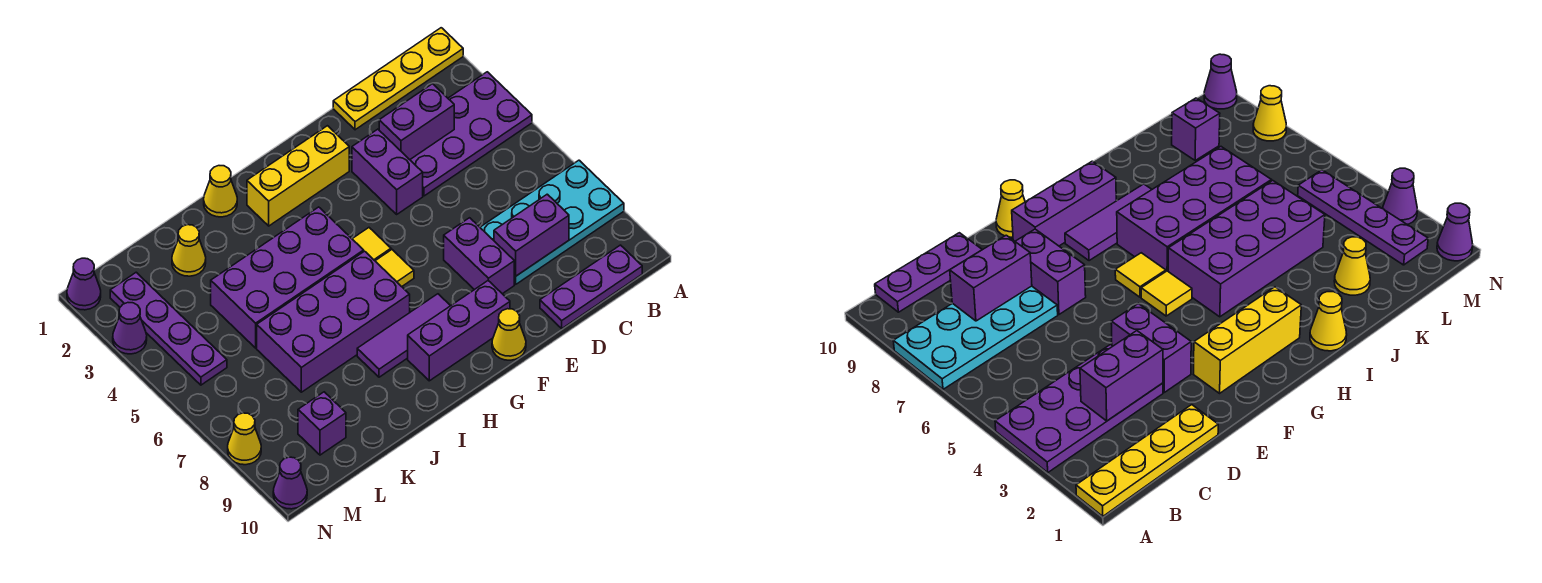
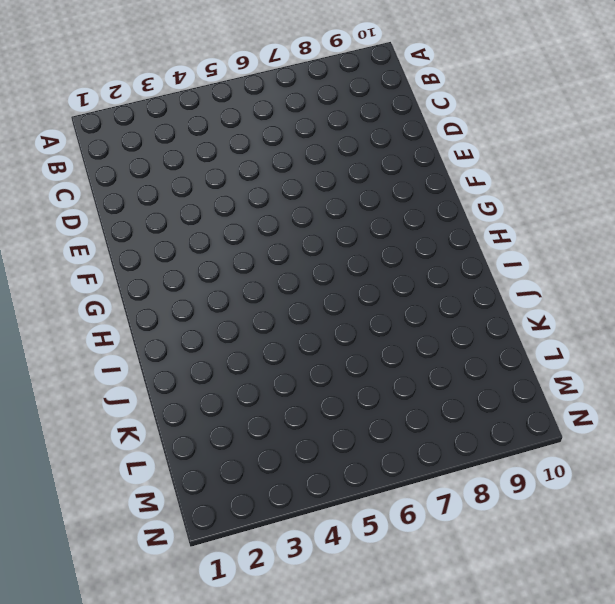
none -> yellow plate A1:D1 level 1
none -> purple plate A3:D4 level 1
none -> cyan plate A7:D8 level 1

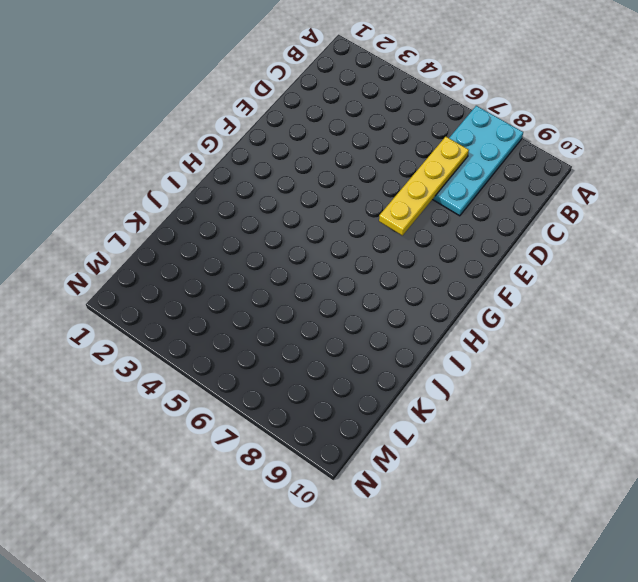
yellow plate C7:F7 level 2 -> yellow plate A1:D1 level 1
none -> purple plate A3:D4 level 1
none -> purple plate B10:D10 level 1
none -> purple brick E3:E4 level 1

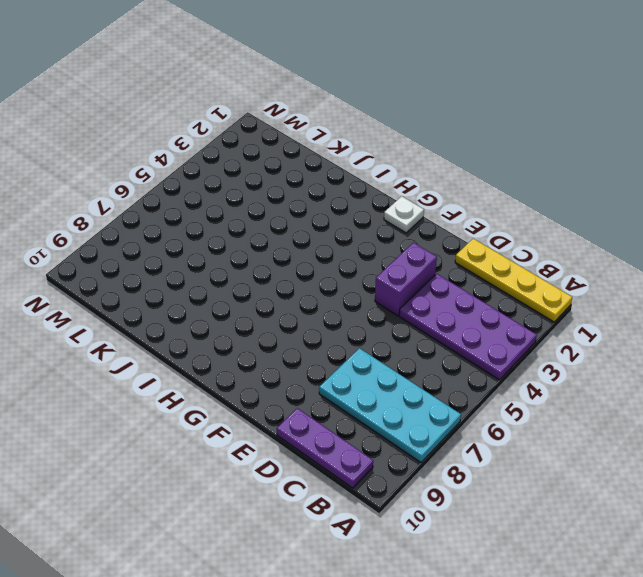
white plate G1 level 1 -> none
none -> purple brick E7:E8 level 1
none -> yellow brick F2:H2 level 1
none -> purple brick F9:H9 level 1

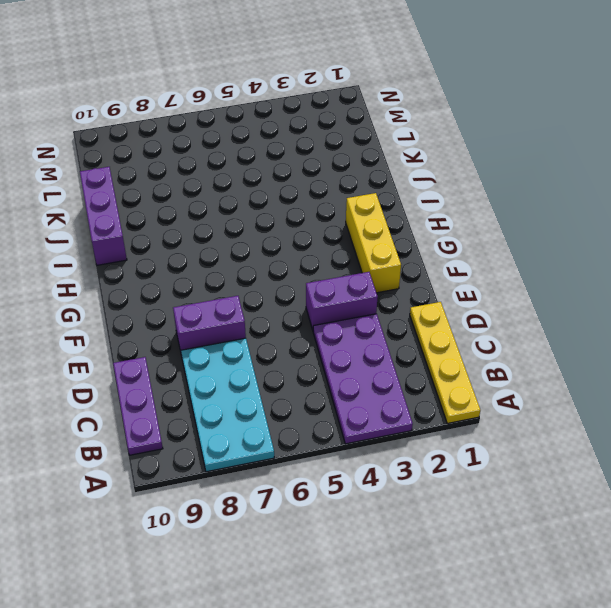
purple brick I10:K10 level 1 -> purple brick F9:H9 level 1
none -> yellow cone F10 level 1
none -> yellow tile G5 level 1
none -> yellow tile G6 level 1

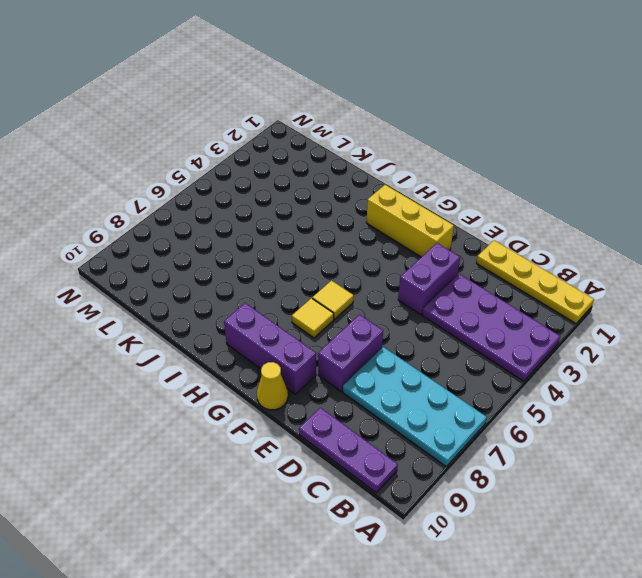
yellow tile G7 level 1 -> yellow tile G5 level 1
none -> purple tile G8:I8 level 1
none -> purple brick H4:K5 level 1
none -> purple brick H6:K7 level 1

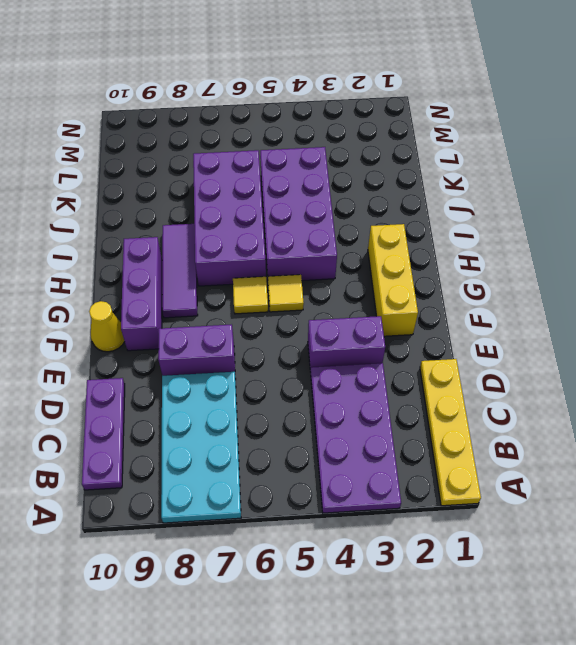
none -> yellow cone I1 level 1
none -> yellow cone K2 level 1
none -> purple brick L9 level 1

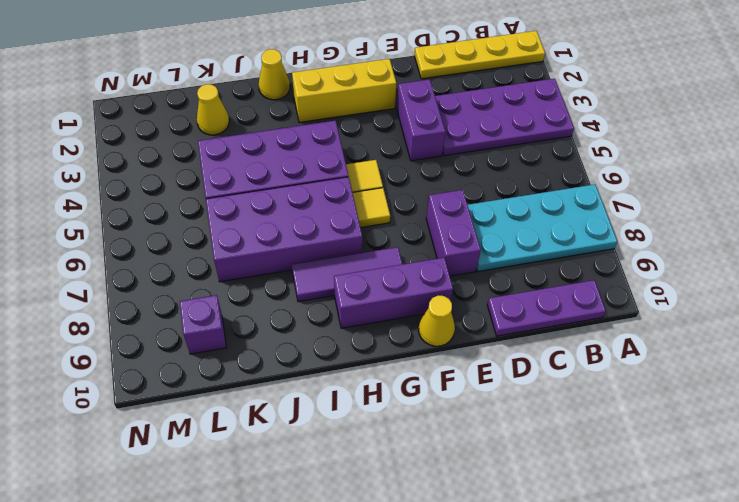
none -> purple plate M2:M5 level 1
none -> purple cone N1 level 1
none -> purple cone N3 level 1

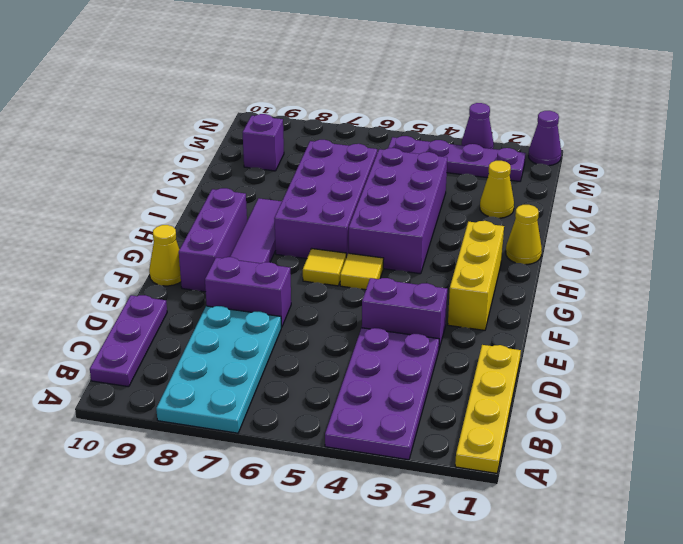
none -> yellow cone N8 level 1
none -> purple cone N10 level 1
none -> purple brick C3:D3 level 2

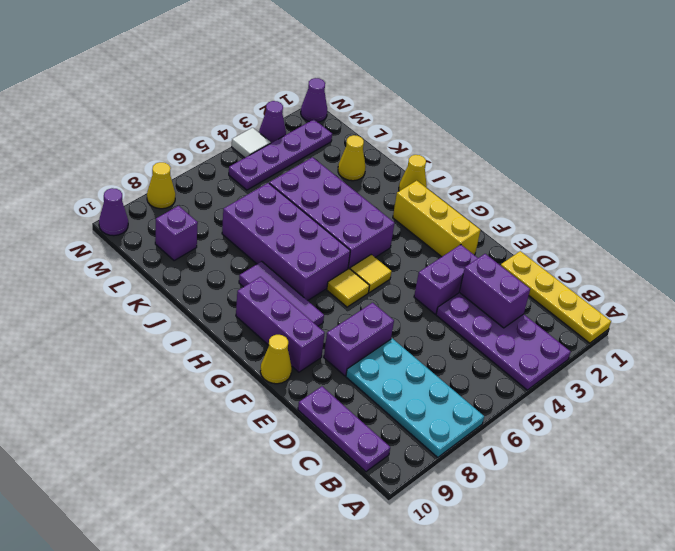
white tile N4 level 1 -> none
none -> purple brick C8:D8 level 2

